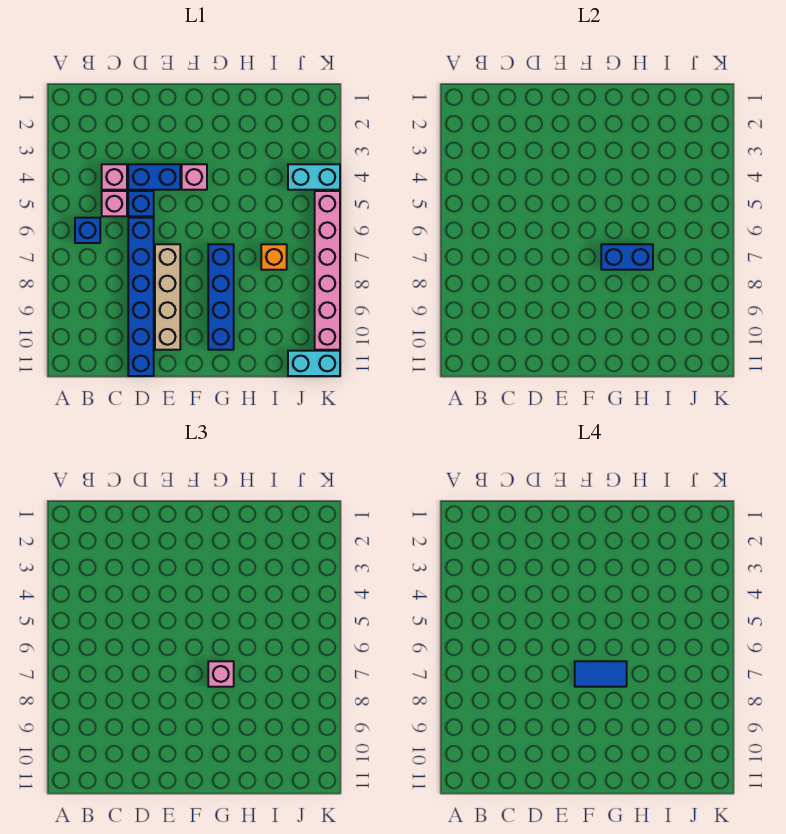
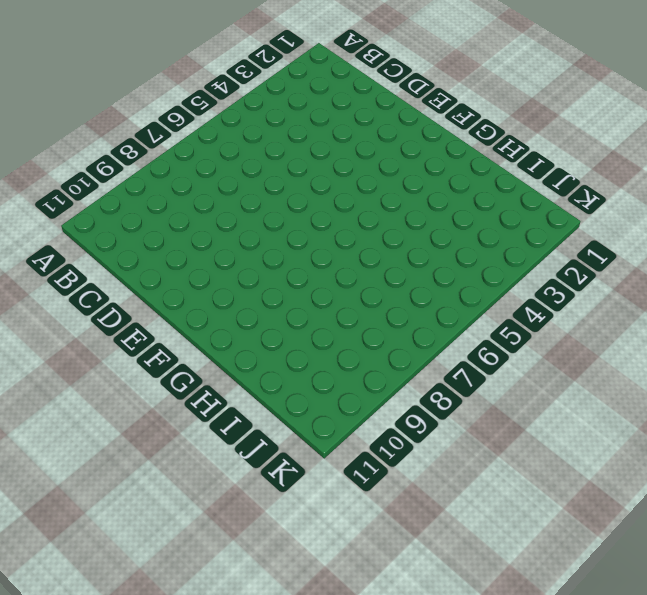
none -> blue brick B6 level 1
none -> pink brick C4 level 1
none -> pink brick C5 level 1

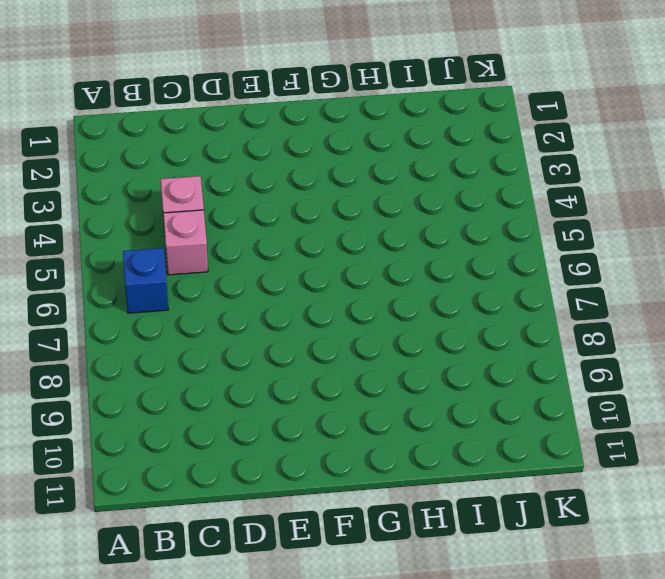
none -> blue brick D4:E4 level 1
none -> blue brick D5 level 1
none -> blue brick D6:D11 level 1

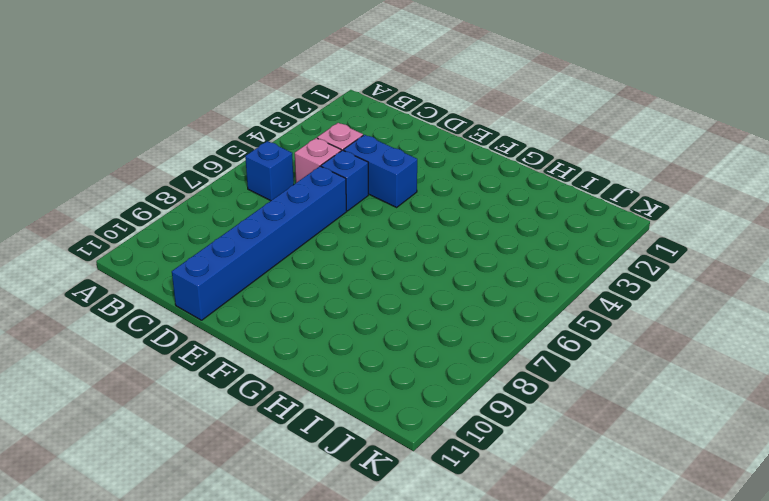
none -> tan brick E7:E10 level 1
none -> pink brick F4 level 1
none -> blue brick G7:G10 level 1

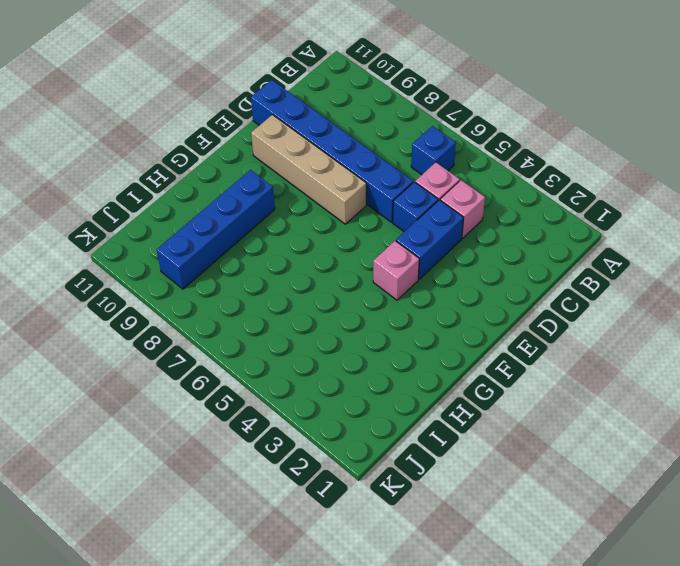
blue brick G9:J9 level 1 -> blue brick G7:G10 level 1
none -> orange brick I7 level 1
none -> cyan brick J4:K4 level 1
none -> cyan brick J11:K11 level 1

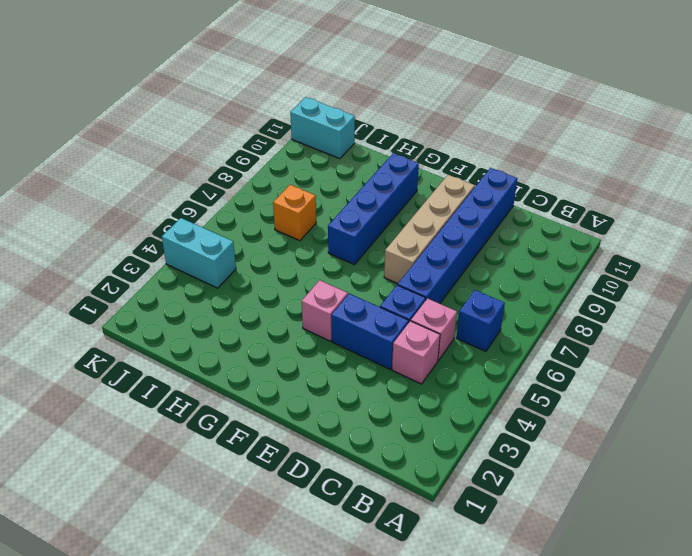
none -> pink brick K5:K10 level 1
none -> blue brick G7:H7 level 2
none -> pink brick G7 level 3

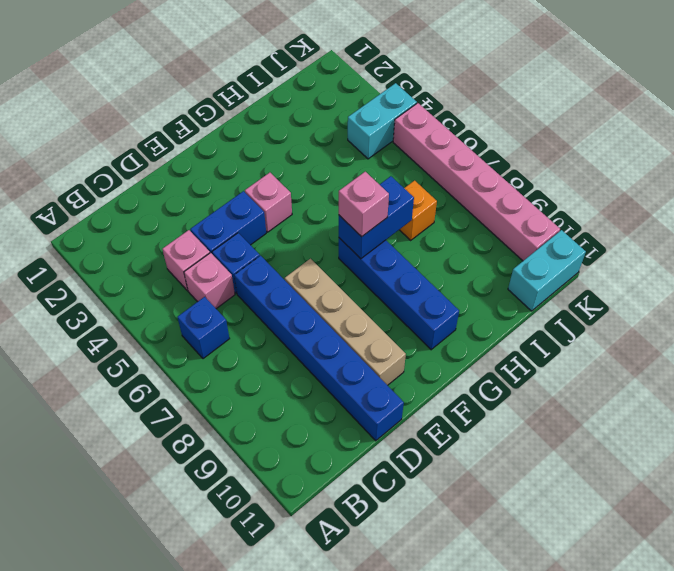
none -> blue tile F7:G7 level 4

